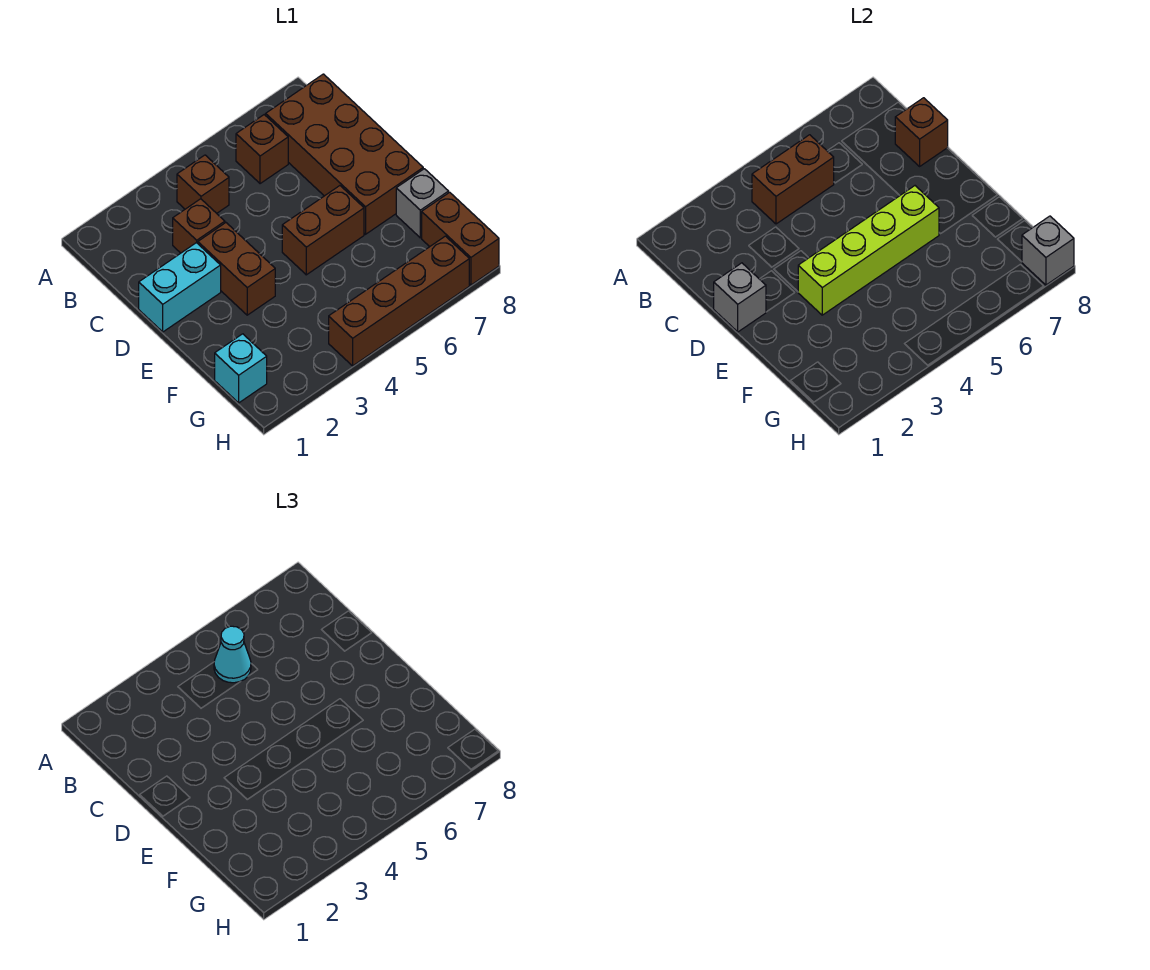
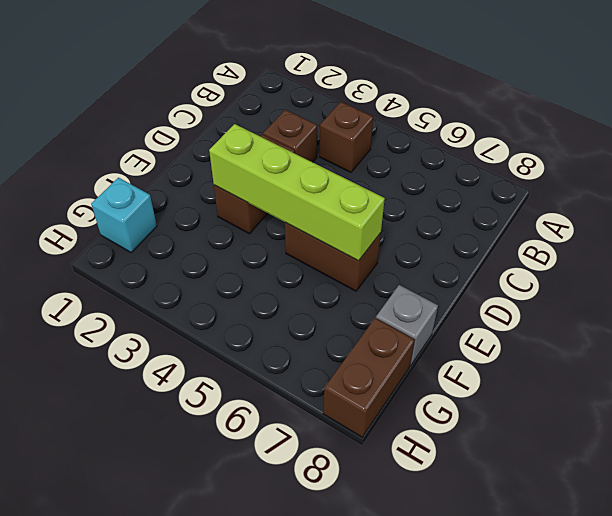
none -> brown brick B6 level 1
none -> brown brick B7:E8 level 1
none -> cyan brick D1:D2 level 1

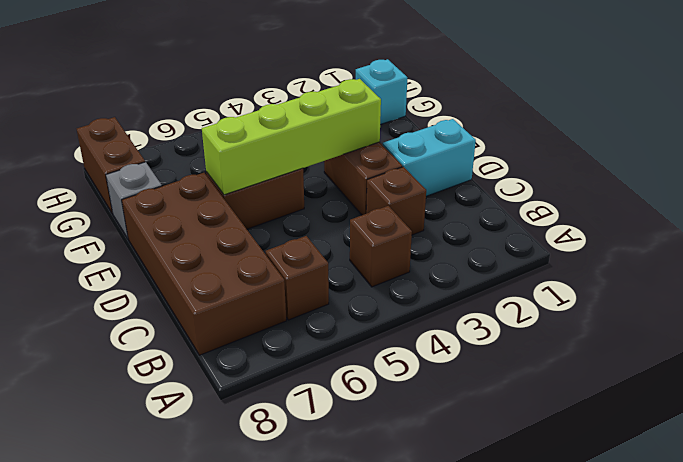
none -> brown brick H4:H7 level 1
none -> brown brick B4:B5 level 2
none -> brown brick C8 level 2

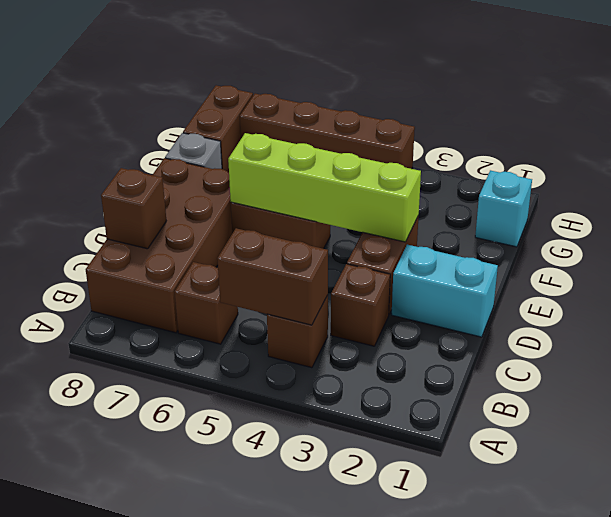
none -> grey brick D1 level 2
none -> grey brick H8 level 2
none -> cyan cone B5 level 3

